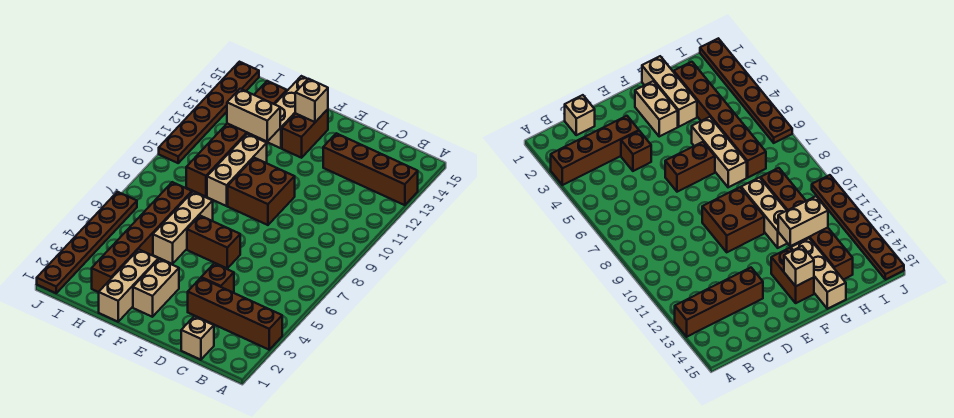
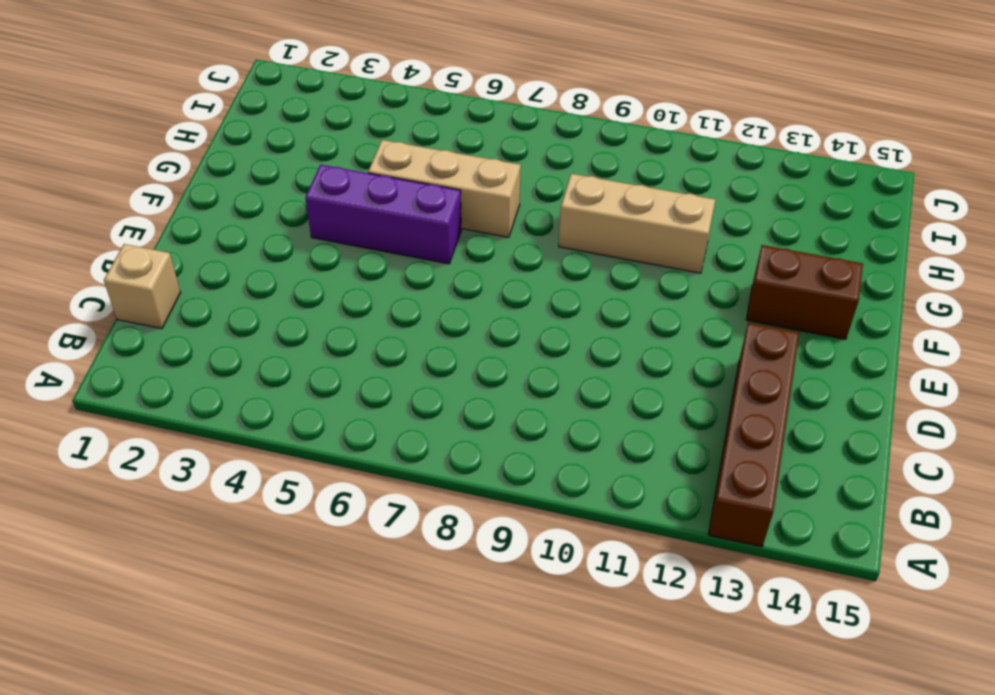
purple brick F4:F6 level 1 -> brown brick E6:F6 level 1
none -> brown brick A3:D3 level 1
none -> brown brick D4 level 1
none -> brown brick E9:F10 level 1

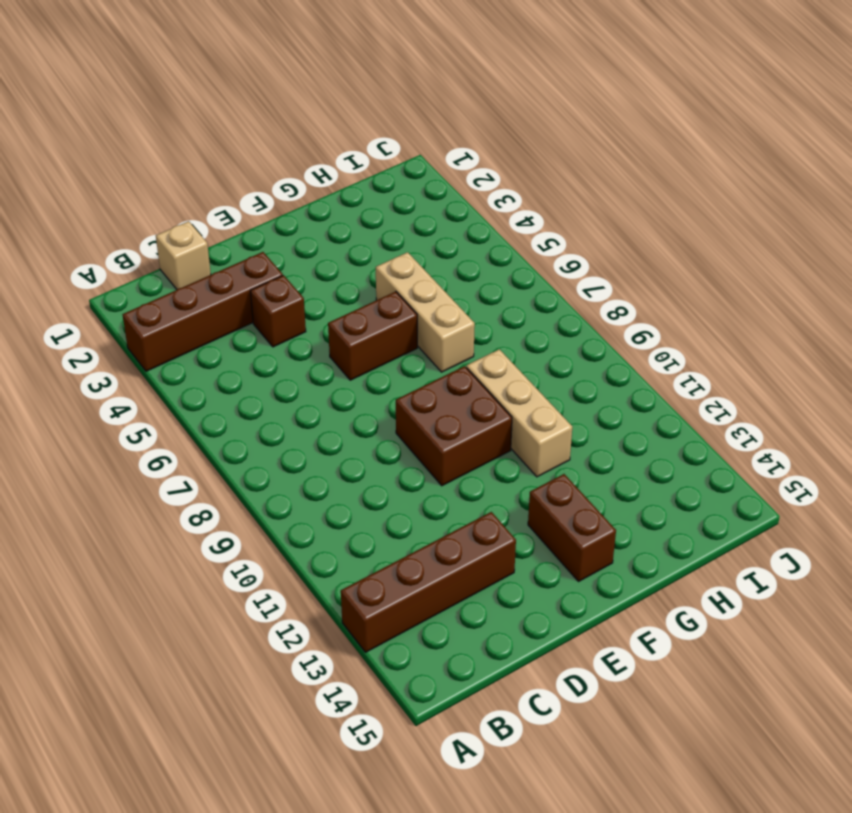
none -> tan brick F2:F3 level 1
none -> tan brick G1:G3 level 1
none -> tan brick G13:G15 level 1

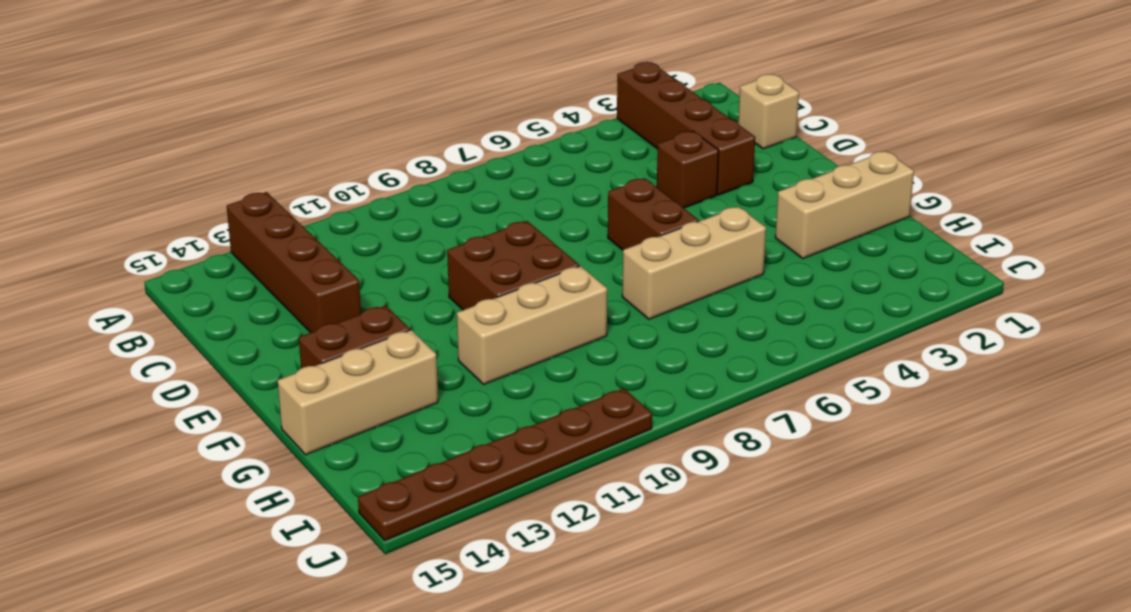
none -> tan brick F2:F3 level 1
none -> brown brick H2:H7 level 1
none -> brown brick H9:H14 level 1

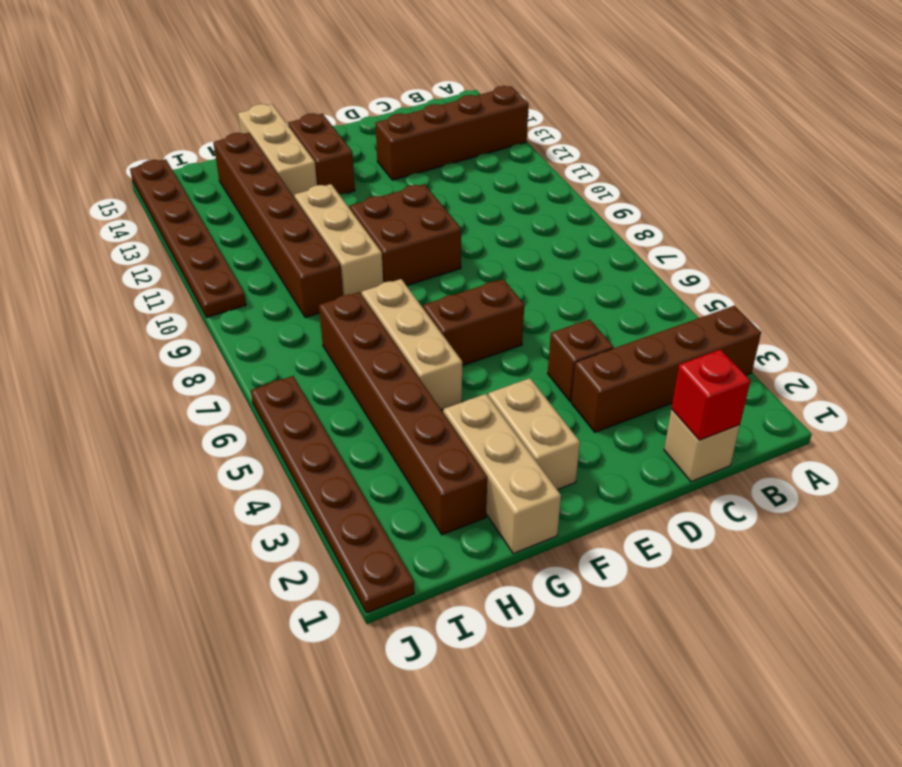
red brick C1 level 2 -> none
none -> tan brick F14 level 2
none -> tan brick G12:H12 level 2

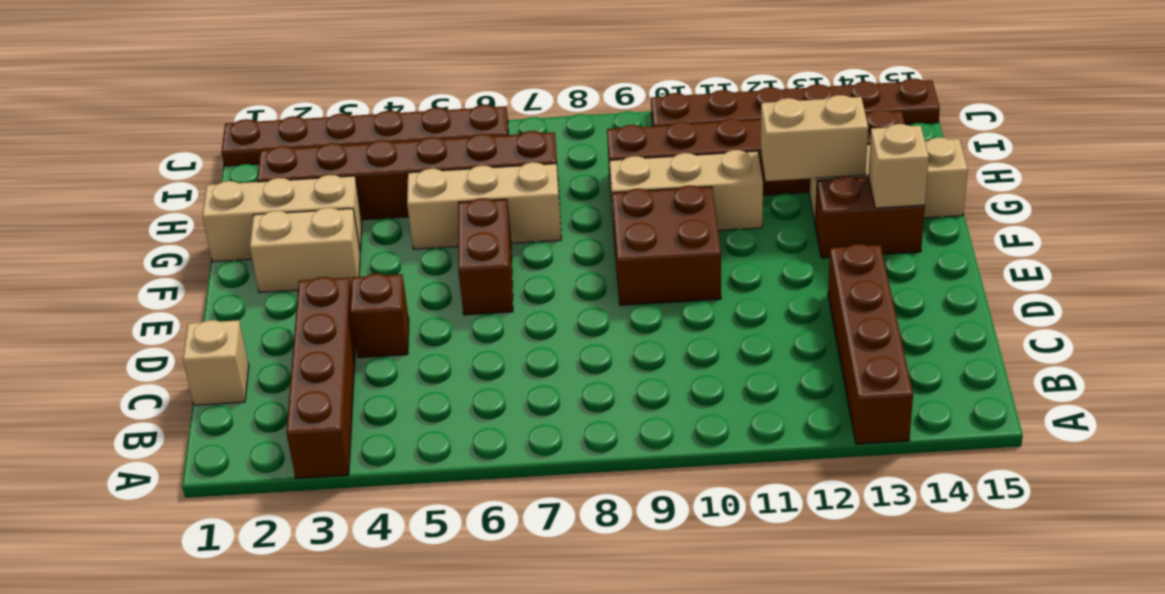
tan brick G12:G13 level 2 -> tan brick G12:H12 level 2

